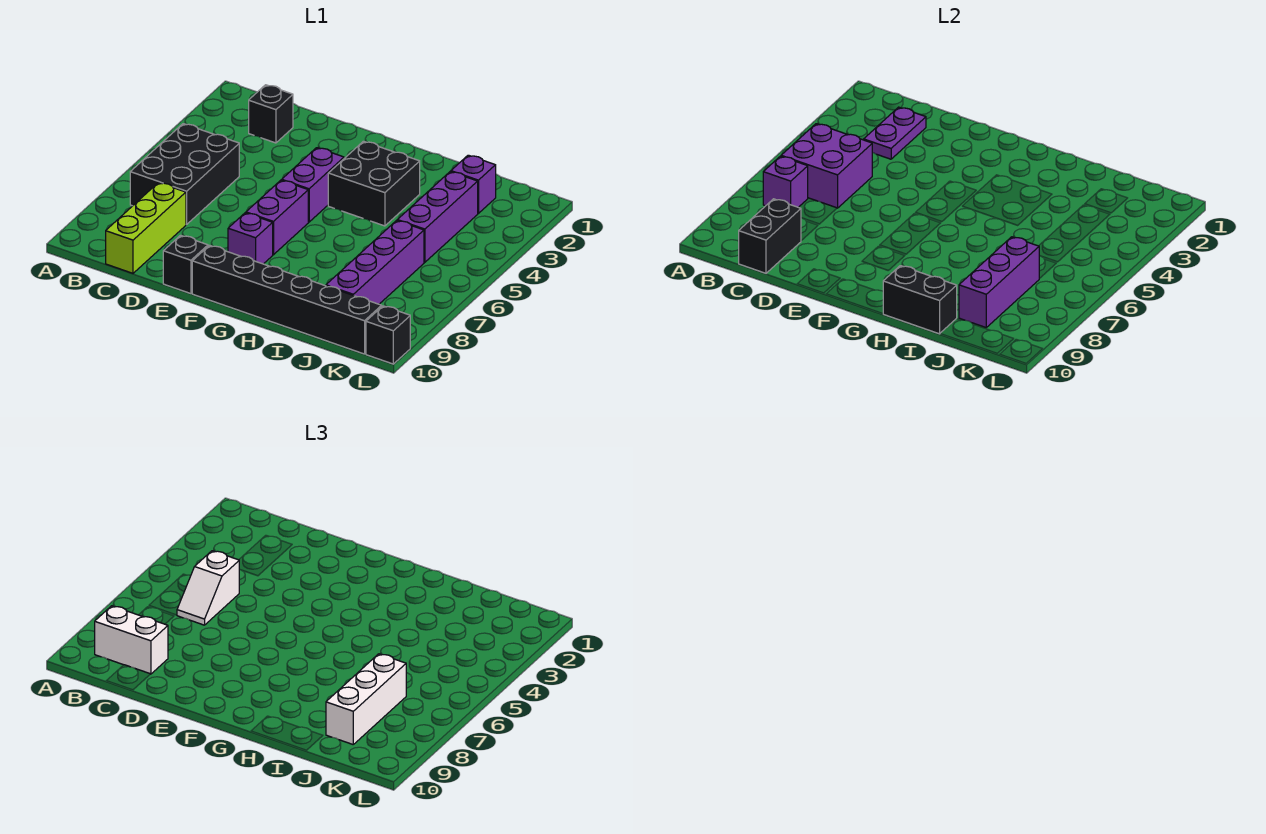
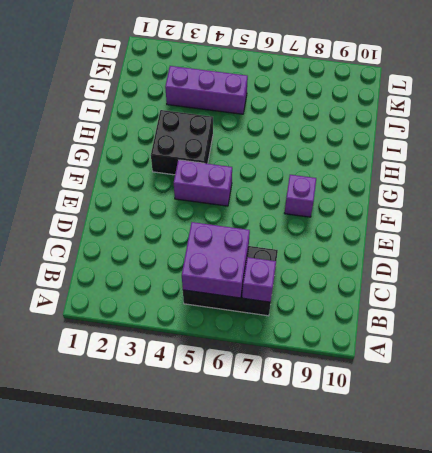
none -> black brick C2 level 1
none -> lime brick C8:C10 level 1
none -> black brick E10 level 1

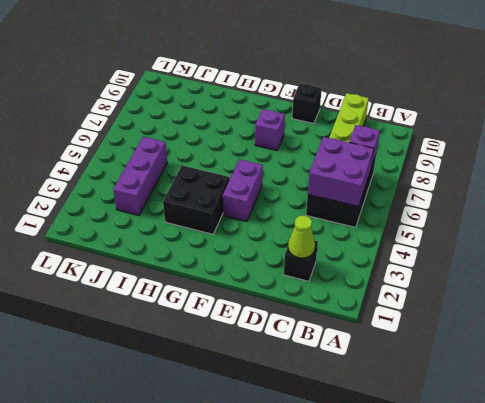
lime cone C2 level 2 -> purple plate C2:C3 level 2
none -> purple brick F6:F7 level 1
none -> black brick F10:K10 level 1
none -> purple brick J2 level 1

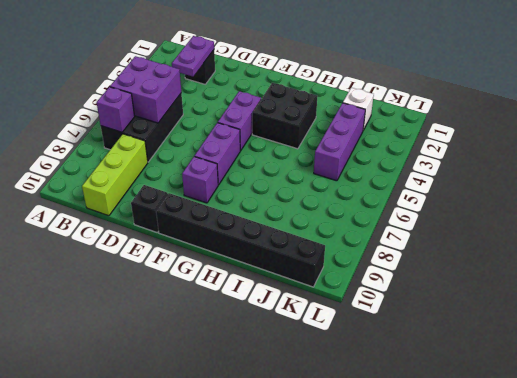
white brick J2 level 1 -> purple brick J2 level 1
none -> purple brick J6:J9 level 1
none -> black brick L10 level 1
none -> black brick C9:C10 level 2

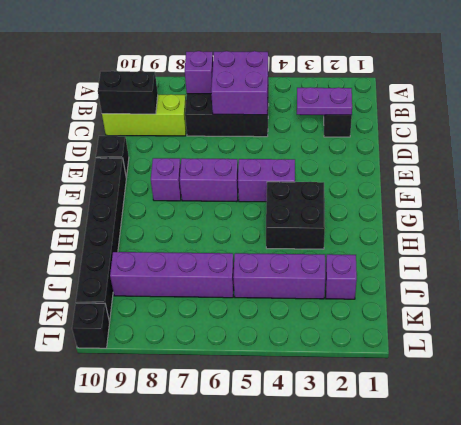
none -> black brick H10:I10 level 2
none -> purple brick J7:J9 level 2
none -> white brick B9:C9 level 3

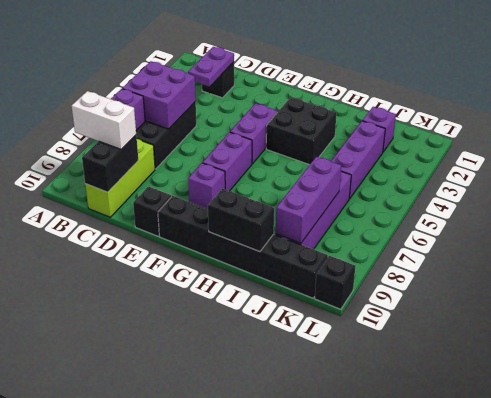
none -> white slope C5:C6 level 3 top 5
none -> white brick J7:J9 level 3

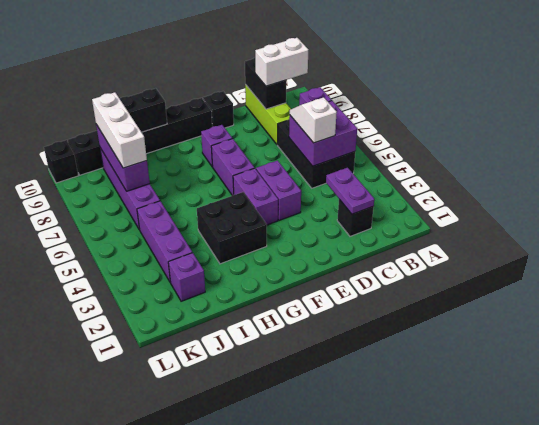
purple brick E4:E5 level 1 -> none

